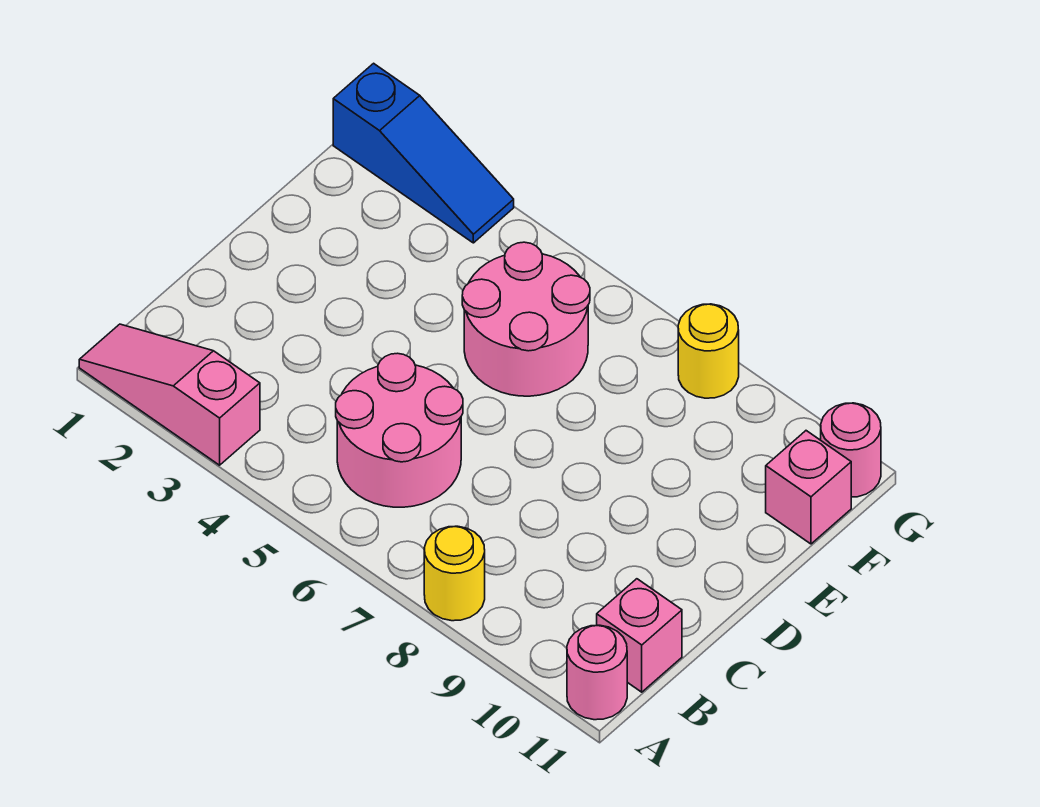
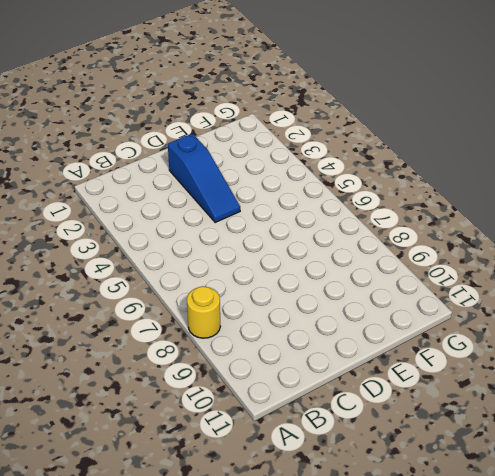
blue slope D2:D4 level 1 top 2 -> blue slope G1:G3 level 1 top 1
none -> pink slope A1:A3 level 1 top 3
none -> pink round brick A11 level 1

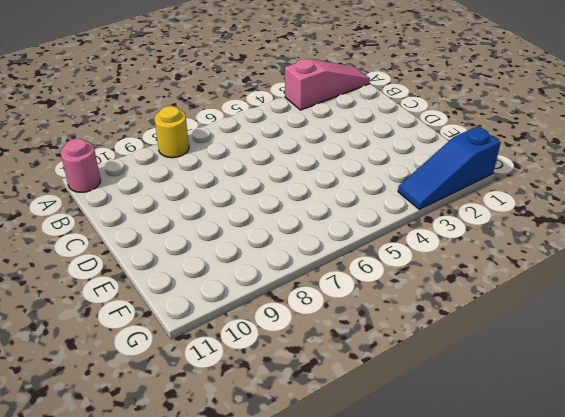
none -> pink round brick B5:C6 level 1
none -> pink brick B11 level 1

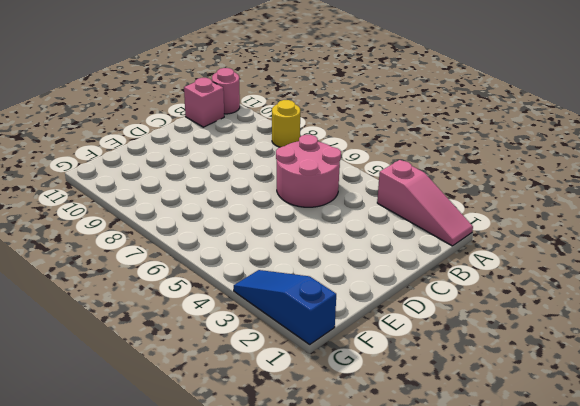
none -> pink round brick E5:F6 level 1
none -> pink brick F11 level 1

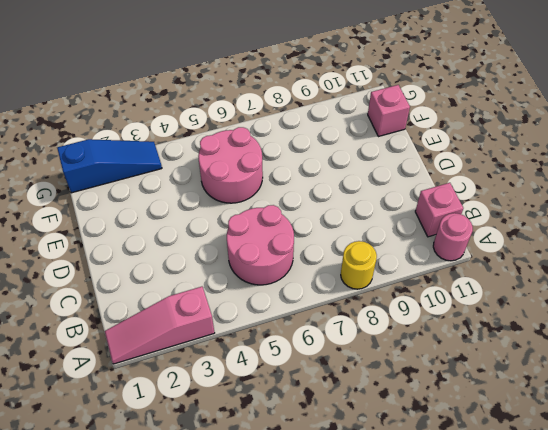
none -> yellow round brick G8 level 1
none -> pink round brick G11 level 1

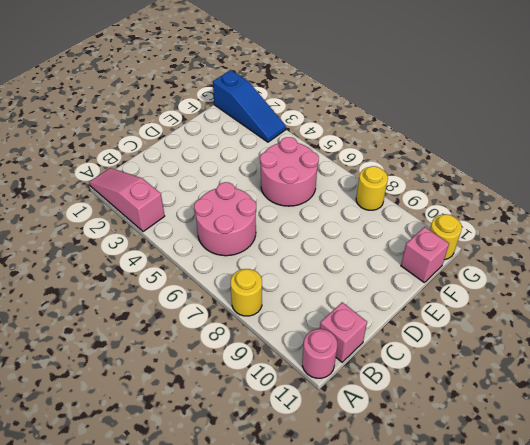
yellow round brick G11 level 1 -> pink round brick G11 level 1

